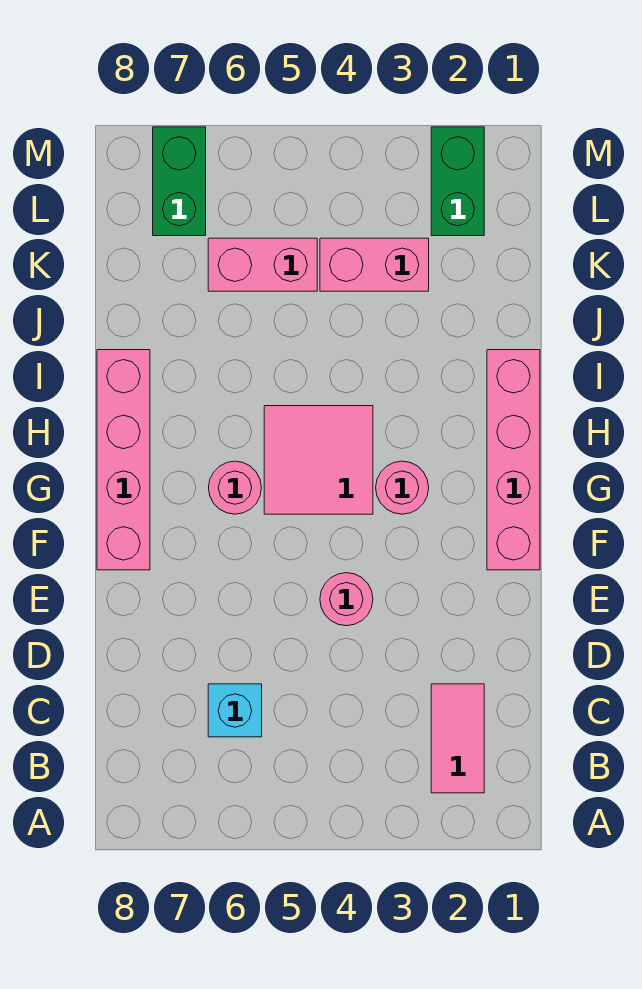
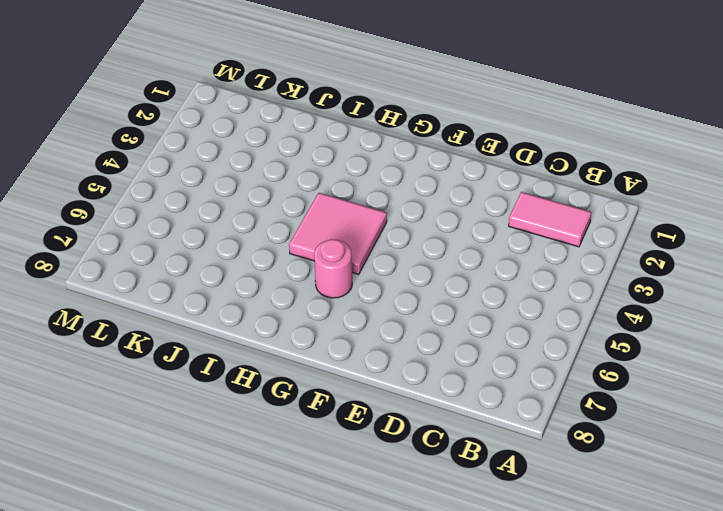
none -> cyan brick C6 level 1
none -> pink round brick E4 level 1
none -> pink brick F1:I1 level 1

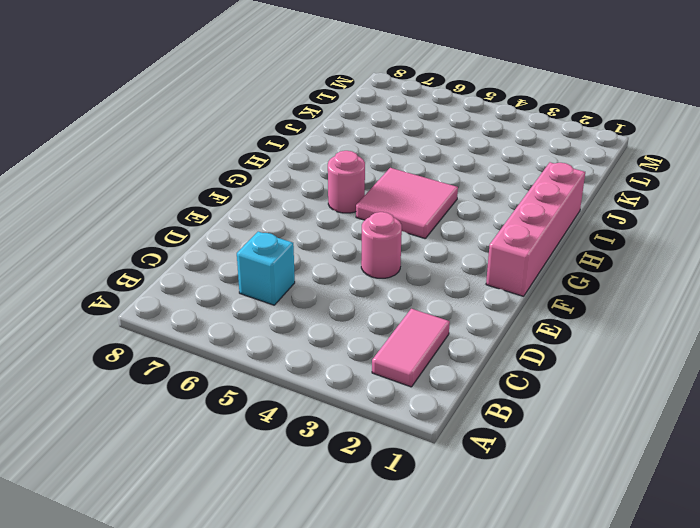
none -> pink brick F8:I8 level 1
none -> pink round brick G3 level 1
none -> pink brick K3:K4 level 1

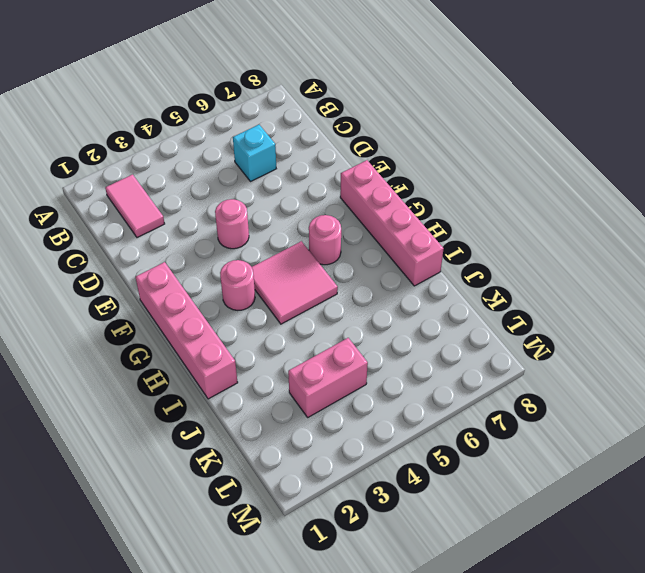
none -> pink brick K5:K6 level 1
none -> green brick L2:M2 level 1
none -> green brick L7:M7 level 1

